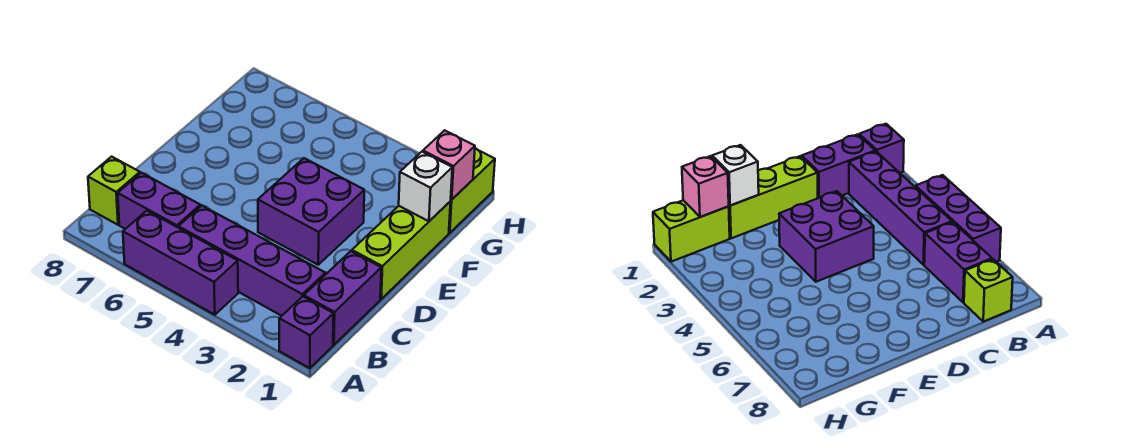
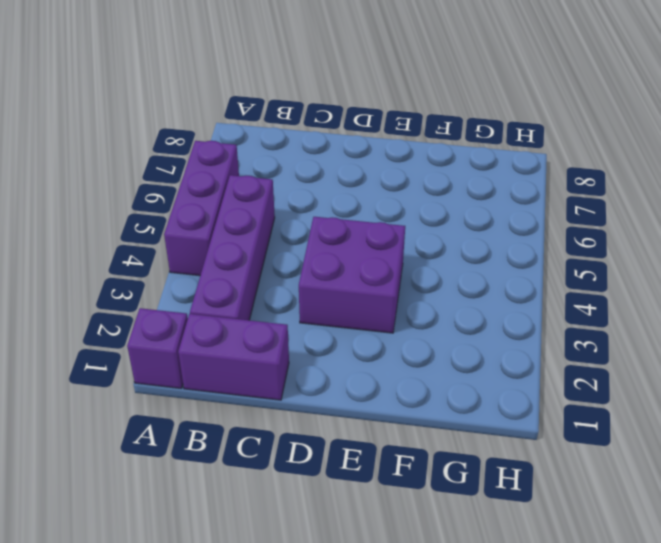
none -> purple brick B6:B7 level 1
none -> lime brick B8 level 1

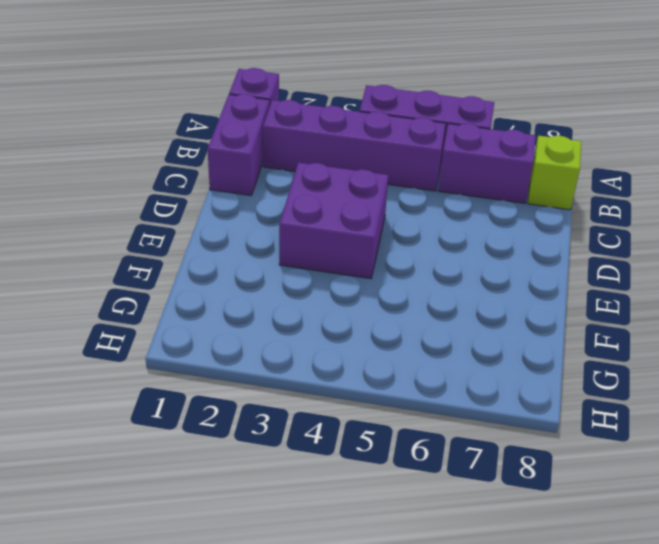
none -> lime brick D1:F1 level 1
none -> lime brick G1:H1 level 1

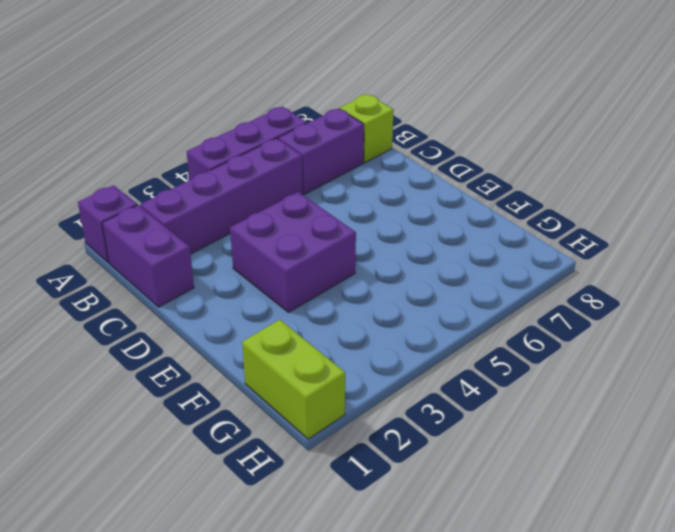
none -> lime brick D1:F1 level 1
none -> white brick F1 level 2

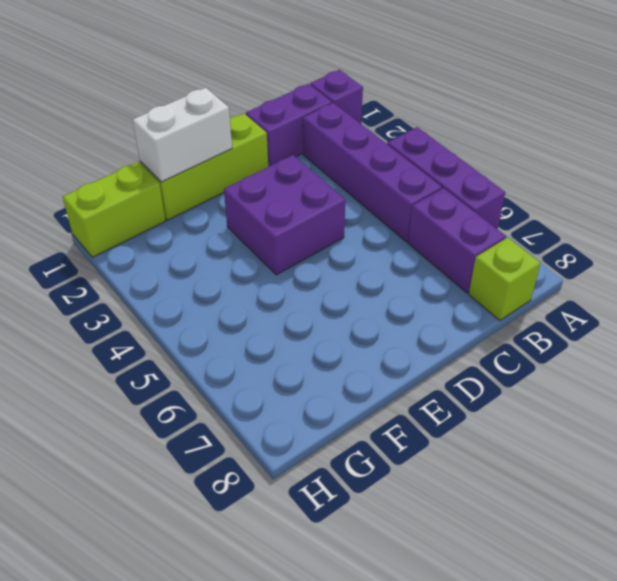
white brick E1:F1 level 2 -> white brick F1 level 2
none -> pink brick G1 level 2

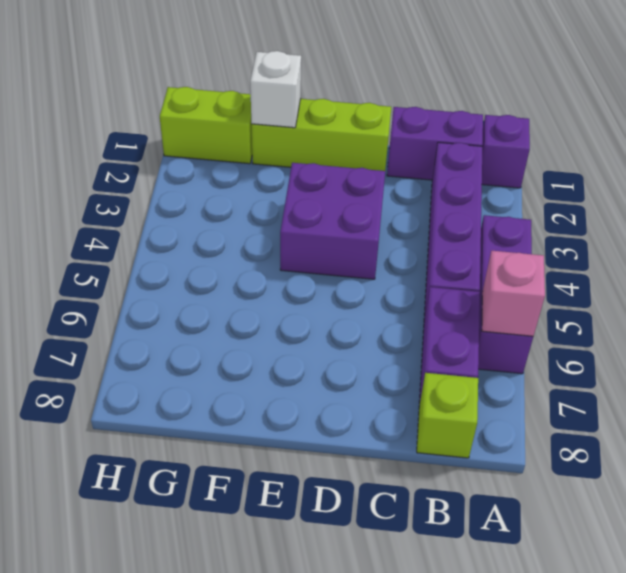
pink brick A6 level 2 -> pink brick G1 level 2

